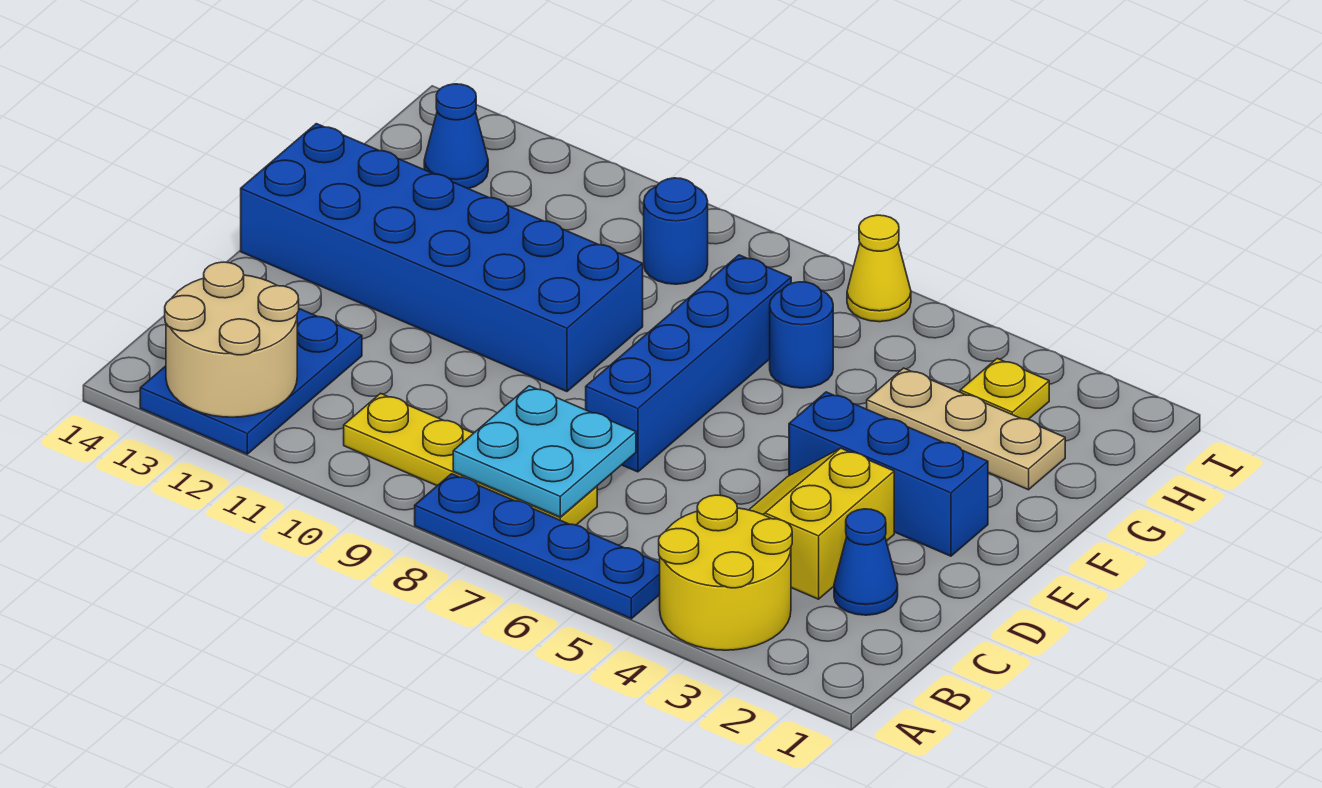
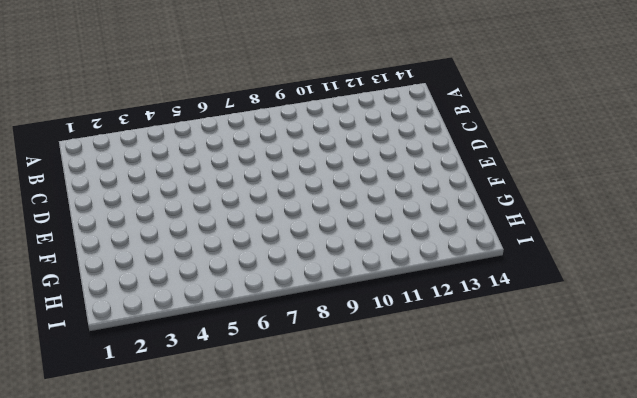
none -> yellow round brick A3:B4 level 1
none -> blue plate A5:A8 level 1
none -> blue plate A12:C13 level 1

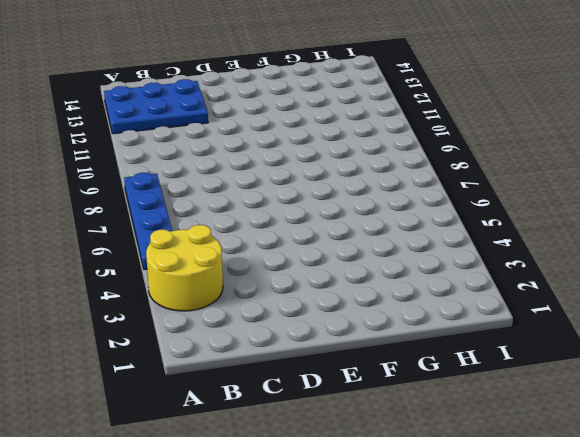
none -> yellow plate B7:B10 level 1
none -> blue cone C2 level 1
none -> yellow slope C3:D4 level 1 top 3

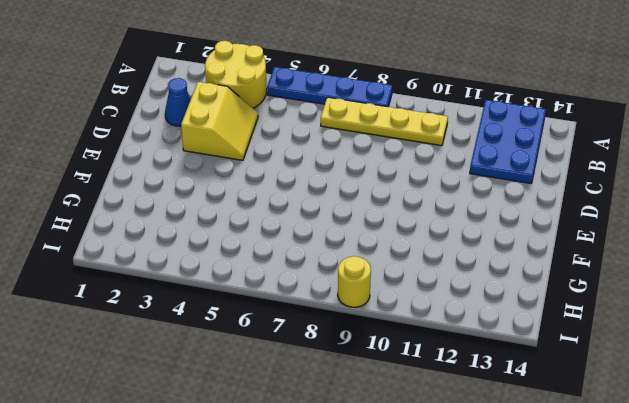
yellow round brick I9 level 1 -> none
none -> blue brick D7:G7 level 1
none -> blue brick E2:E4 level 1
none -> blue brick E9:F14 level 1

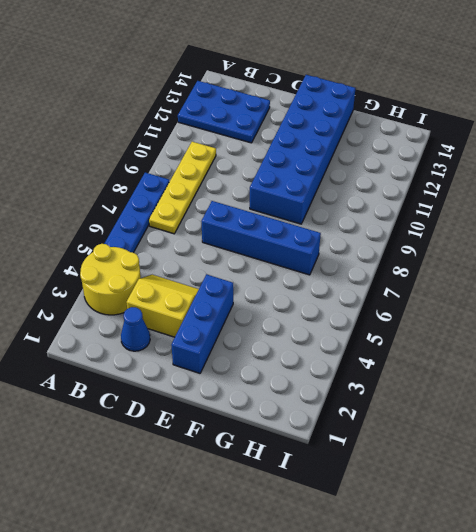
none -> tan plate G2:G4 level 1
none -> blue round brick G6 level 1
none -> yellow plate H3 level 1

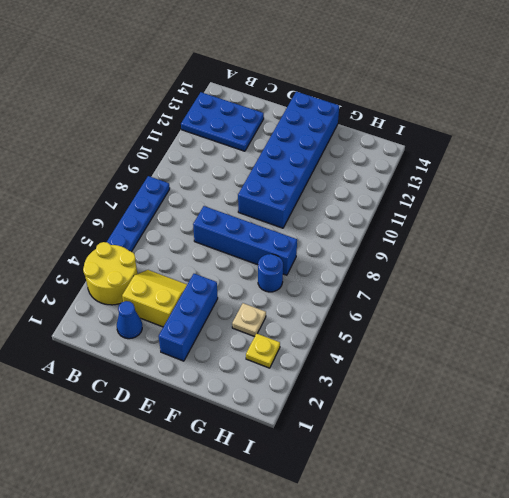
tan plate G4 level 1 -> tan plate G2:G4 level 1
none -> yellow plate B7:B10 level 1
none -> blue round brick H9 level 1
none -> blue cone H13 level 1

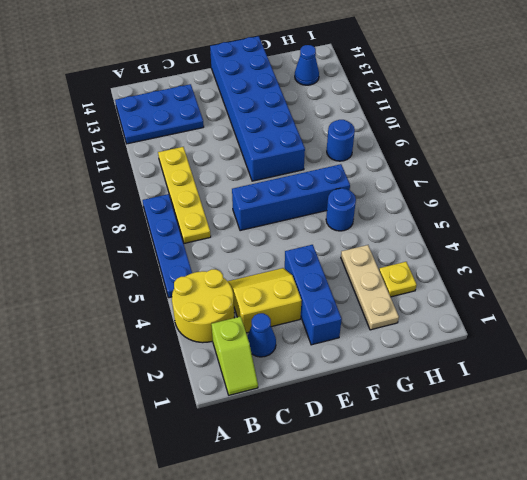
lime slope B1:B2 level 1 top 2 -> none
none -> yellow cone I6 level 1
none -> tan round brick A12:B13 level 2
none -> cyan plate B7:C8 level 2

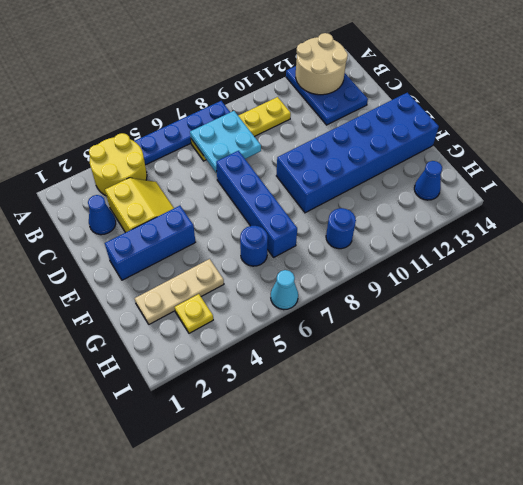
cyan cone I6 level 1 -> yellow cone I6 level 1

